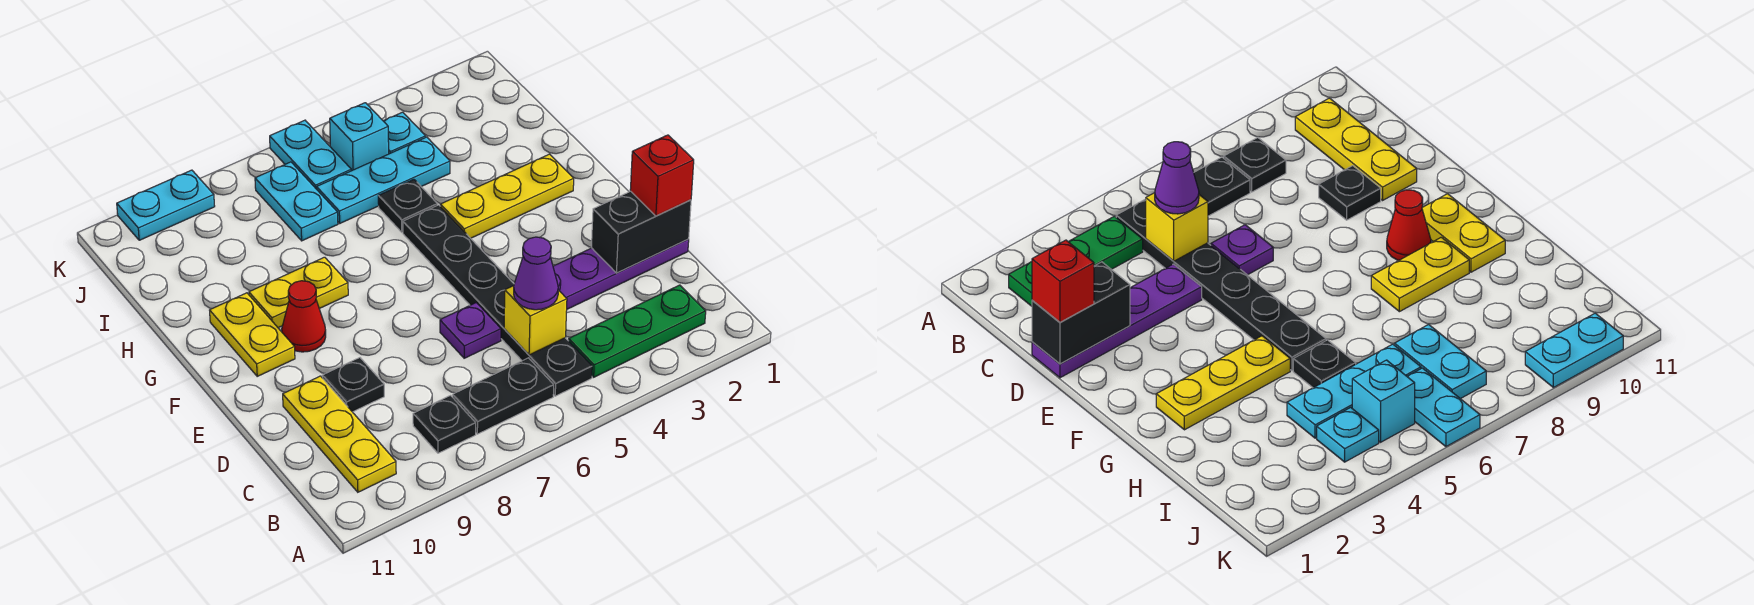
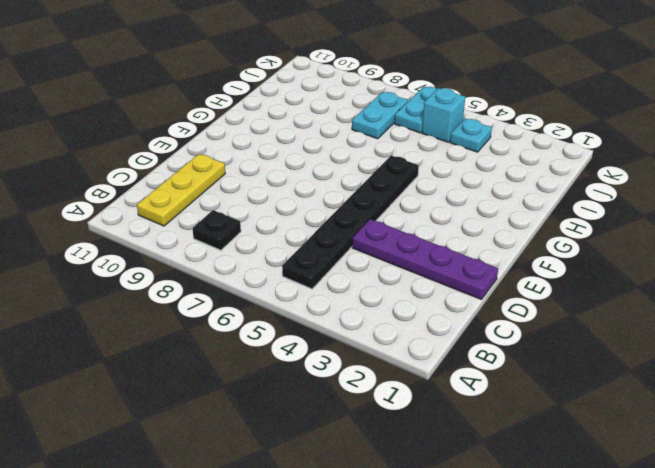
none -> green plate B2:B4 level 1
none -> black plate B6:B7 level 1
none -> purple plate D6 level 1

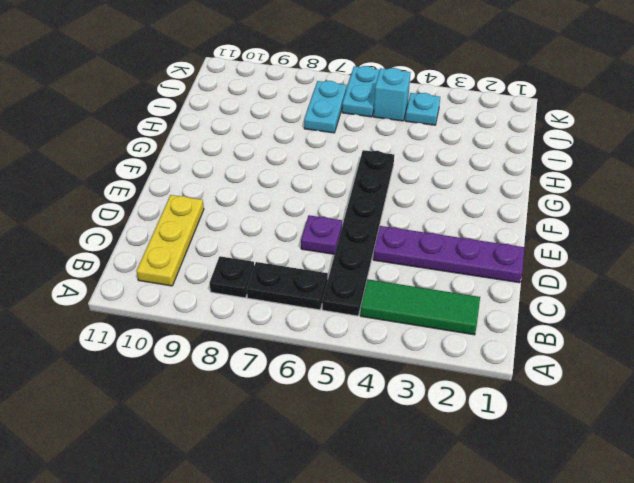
green tile B2:B4 level 1 -> green plate B2:B4 level 1
none -> black plate D9 level 1
none -> red cone F9 level 1
none -> yellow plate F10:G10 level 1

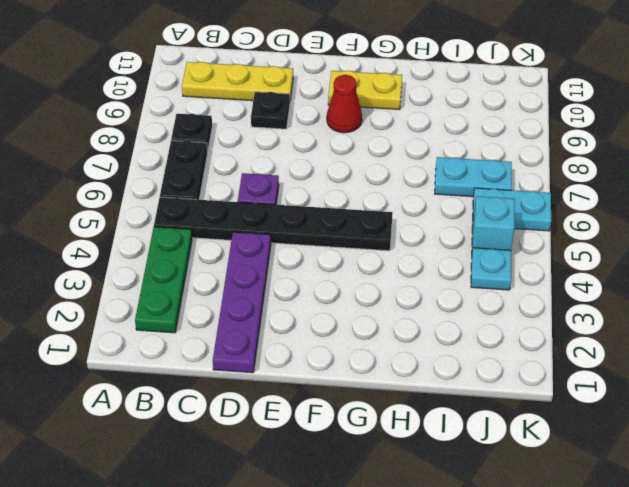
none -> yellow plate G2:G4 level 1
none -> yellow plate G8:G9 level 1
none -> black plate H5 level 1

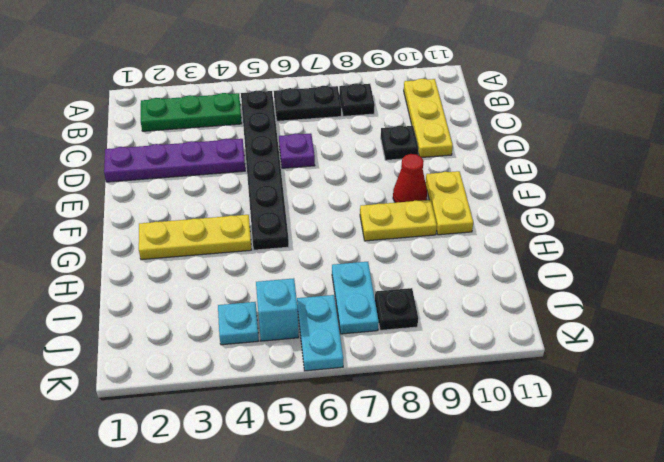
black plate J8 level 1 -> black plate H5 level 1
none -> cyan plate I4:I6 level 1
none -> cyan plate K9:K10 level 1
none -> yellow brick C5 level 2

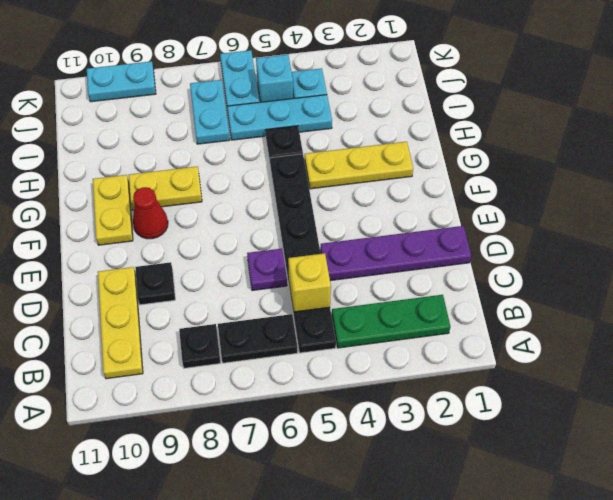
none -> black brick D1:D2 level 2
none -> purple cone C5 level 3
none -> red brick D1 level 3

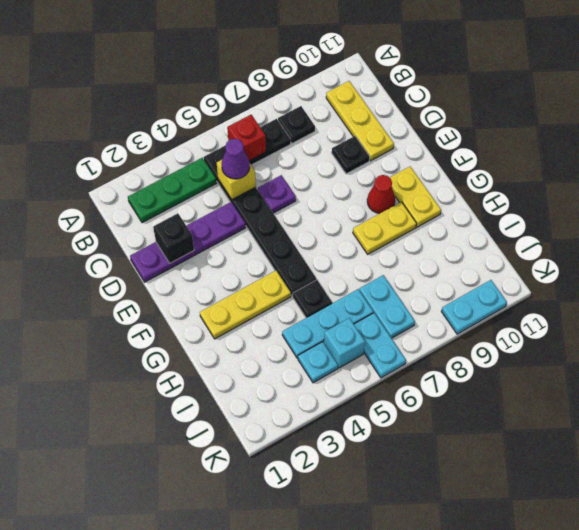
red brick B6 level 2 -> red brick D1 level 3
black brick D2 level 2 -> black brick D1:D2 level 2

